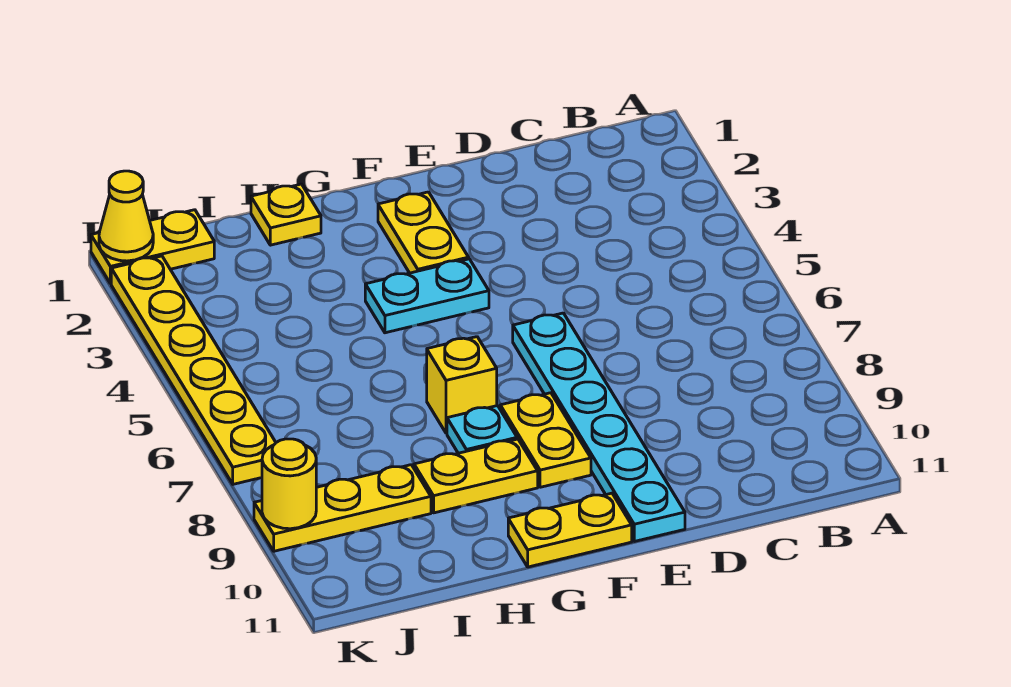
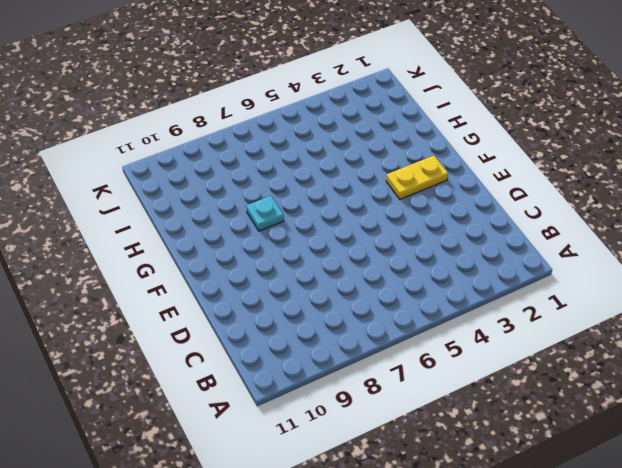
none -> cyan plate E6:E11 level 1
none -> cyan plate F4:G4 level 1
none -> yellow plate F8:F9 level 1

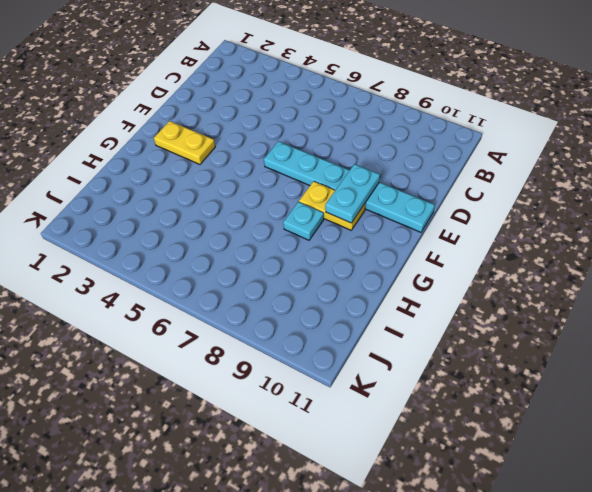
cyan plate E9:F9 level 2 -> cyan plate F4:G4 level 1
none -> yellow plate F11:G11 level 1
none -> yellow brick G7 level 1
none -> yellow plate G9:H9 level 1

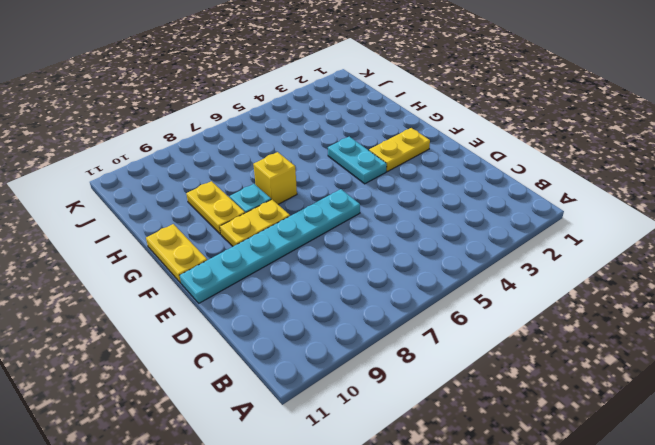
none -> yellow plate H1 level 1
none -> yellow plate I9:K9 level 1
none -> yellow plate J1:K1 level 1

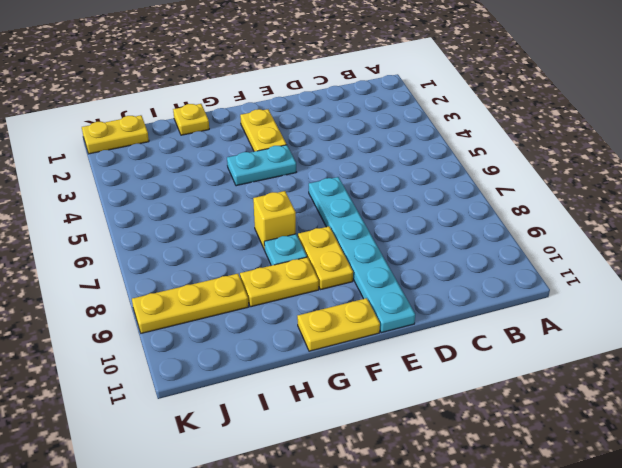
none -> yellow plate K2:K7 level 1
none -> yellow cone K1 level 2
none -> yellow round brick K9 level 2

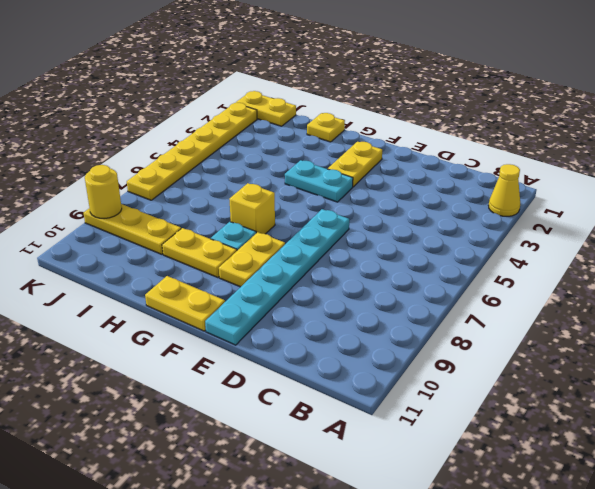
yellow cone A2 level 1 -> yellow cone K1 level 2

